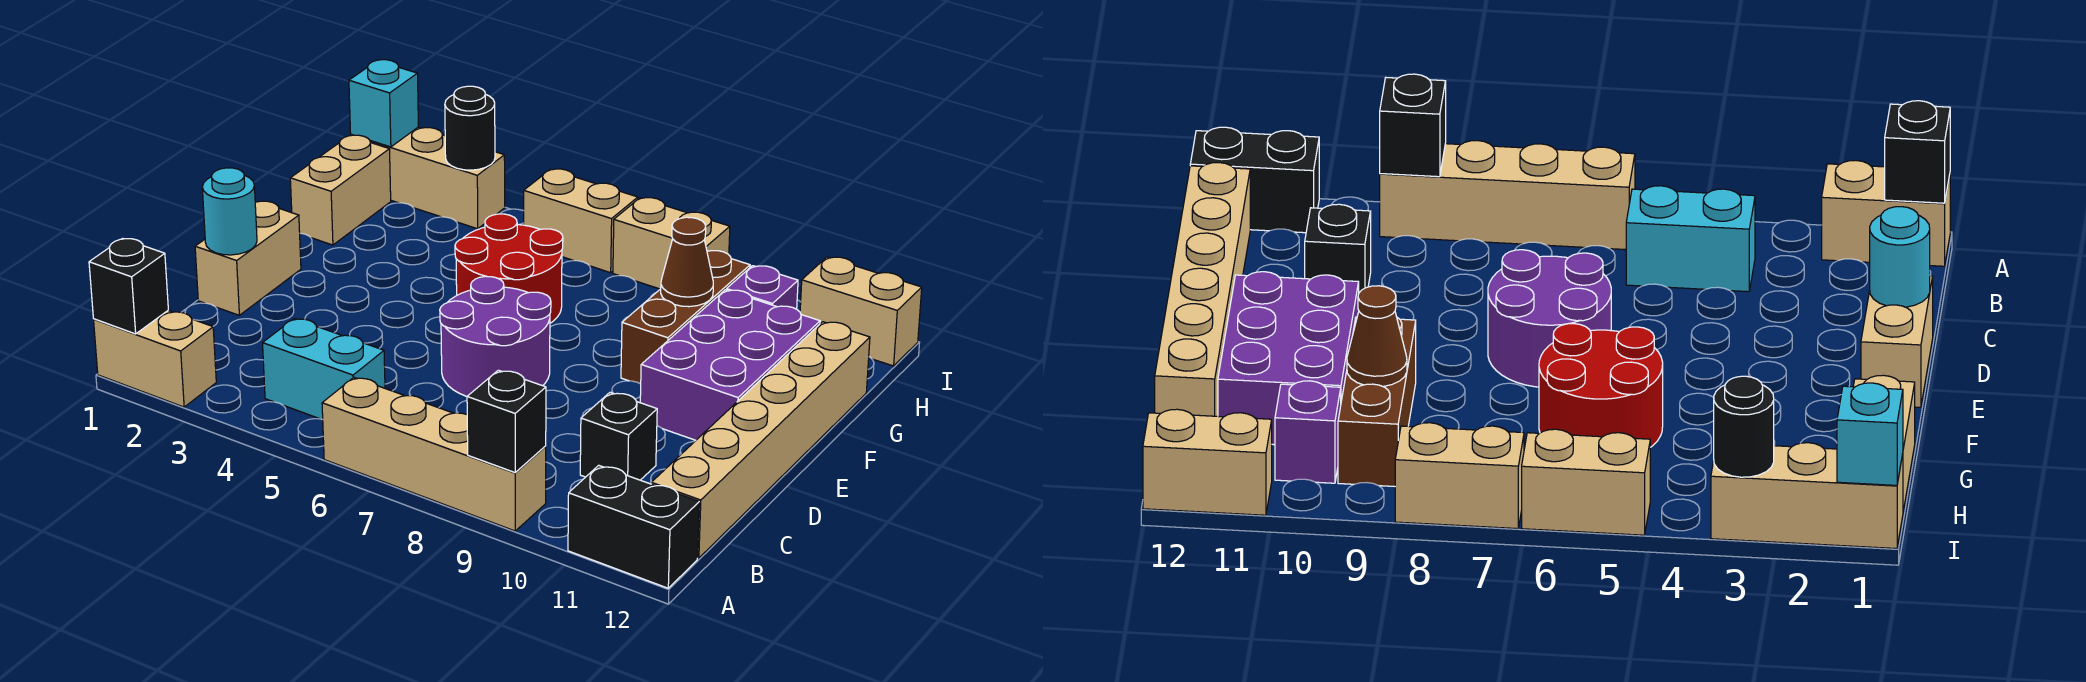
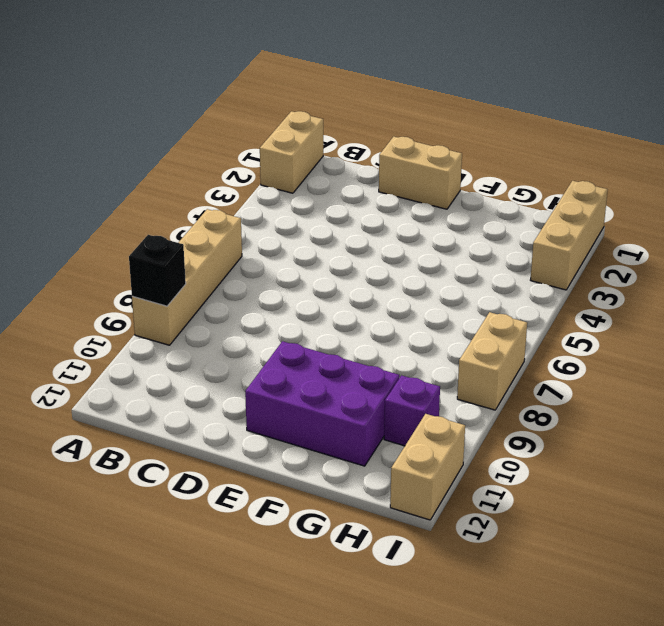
none -> black brick A11:A12 level 1
none -> cyan brick B4:B5 level 1
none -> tan brick B12:G12 level 1

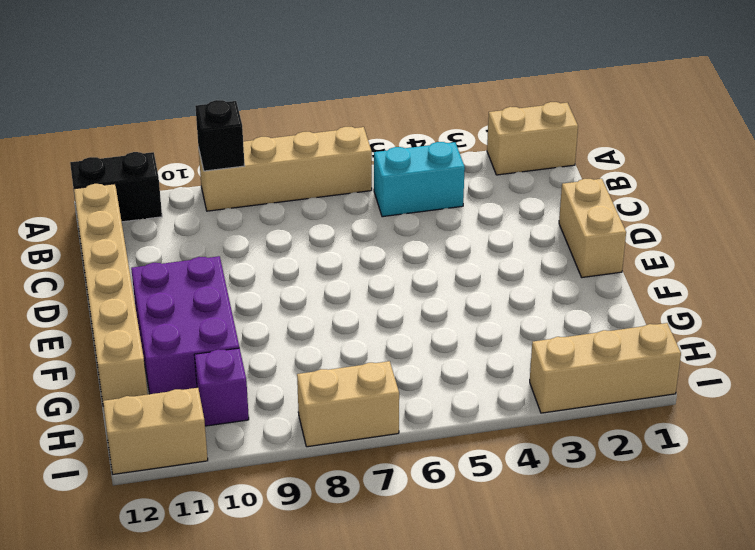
none -> black brick C10 level 1
none -> purple round brick D6:E7 level 1
none -> red round brick F5:G6 level 1

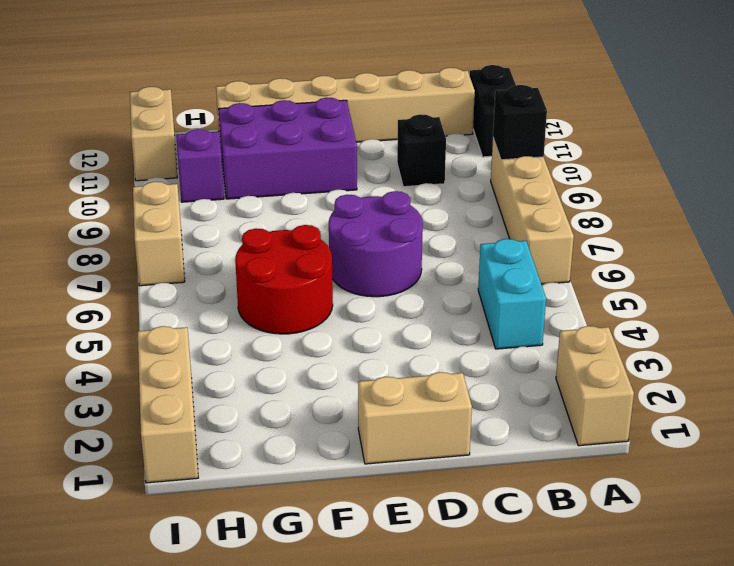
none -> brown brick F9:H9 level 1
none -> tan brick G1:H1 level 1
none -> tan brick I5:I6 level 1

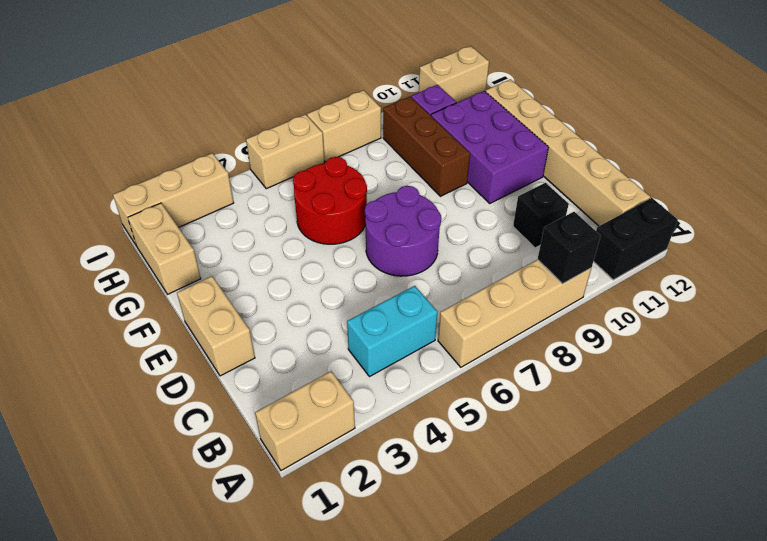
none -> black brick A1 level 2
none -> cyan round brick D1 level 2
none -> brown cone G9 level 2

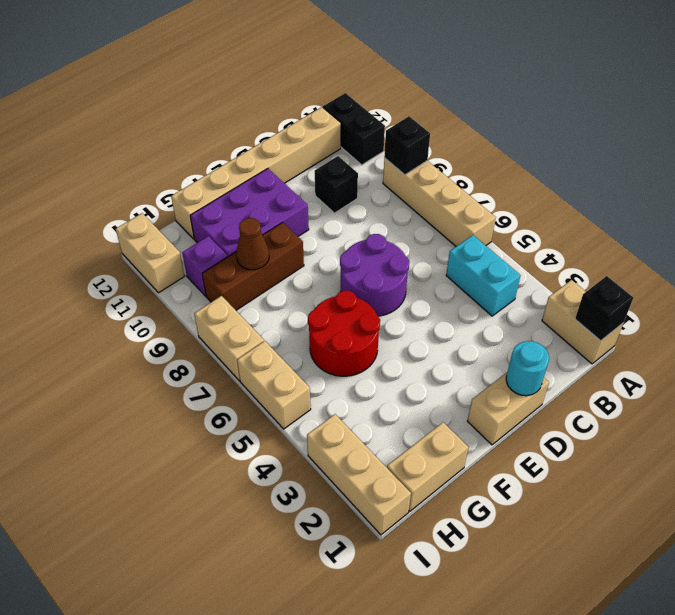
none -> cyan brick I1 level 2
none -> black round brick I3 level 2

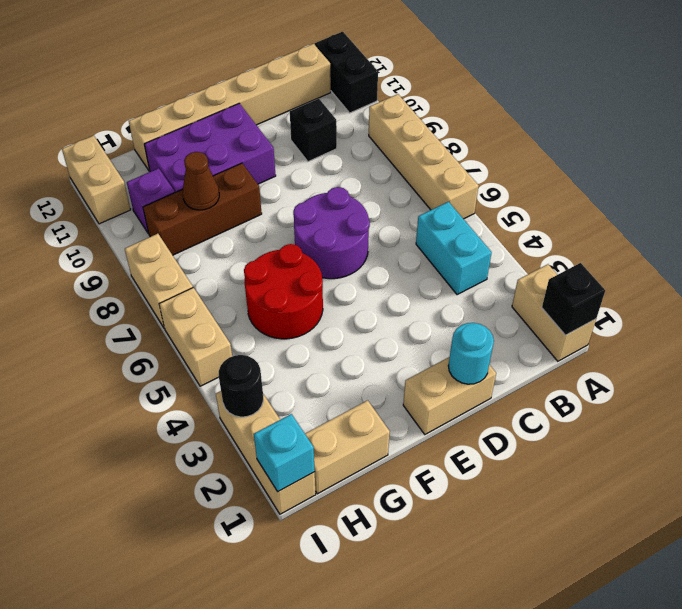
none -> black brick A9 level 2

